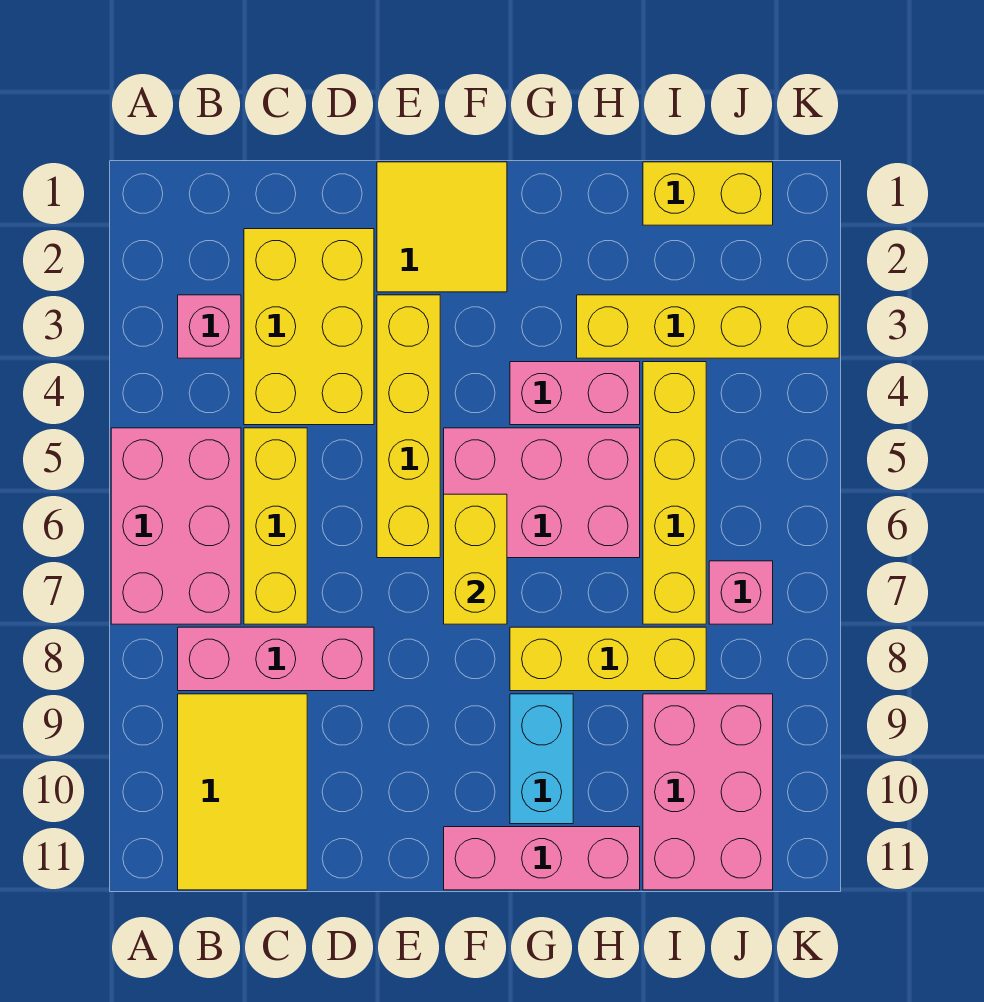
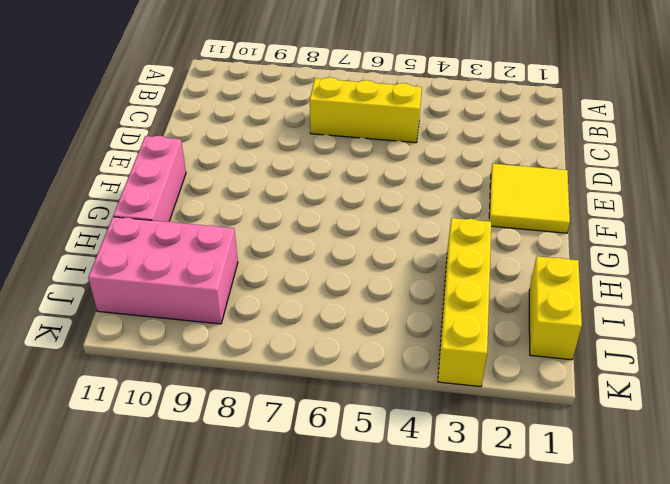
none -> pink brick A5:B7 level 1
none -> pink brick B3 level 1
none -> pink brick B8:D8 level 1

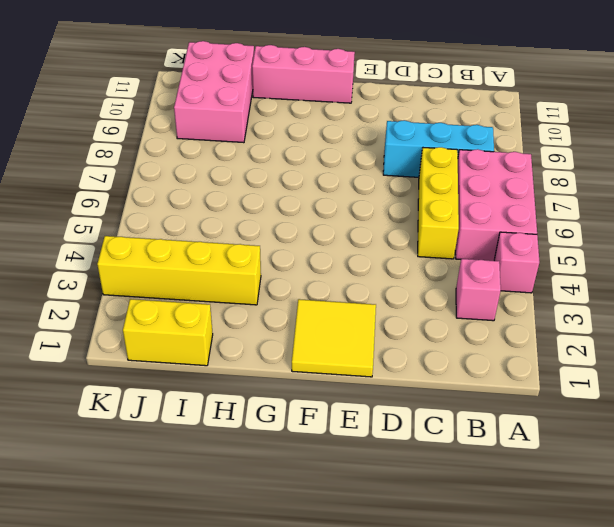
pink brick A4 level 1 -> pink brick J7 level 1
cyan brick B8:D8 level 1 -> pink brick B8:D8 level 1
none -> yellow tile B9:C11 level 1
none -> yellow brick C2:D4 level 1
none -> yellow brick E3:E6 level 1

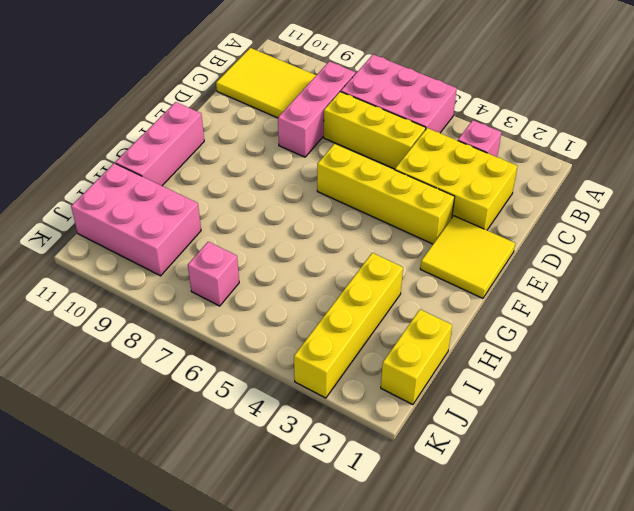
none -> pink brick F5:H6 level 1
none -> pink brick G4:H4 level 1
none -> yellow brick G8:I8 level 1

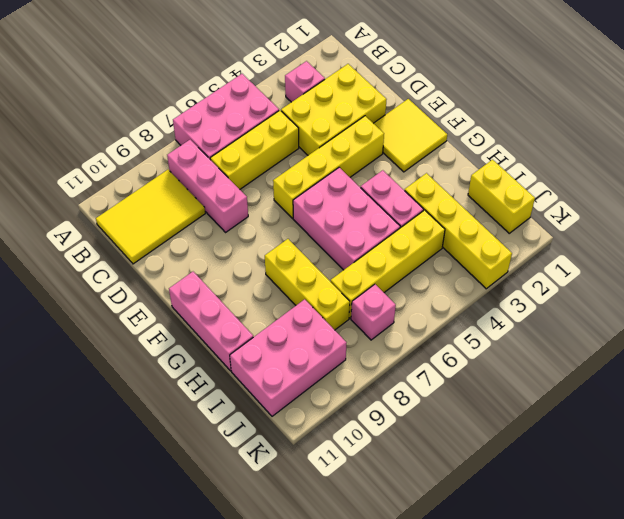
none -> cyan brick G9:G10 level 1
none -> yellow brick F6:F7 level 2

